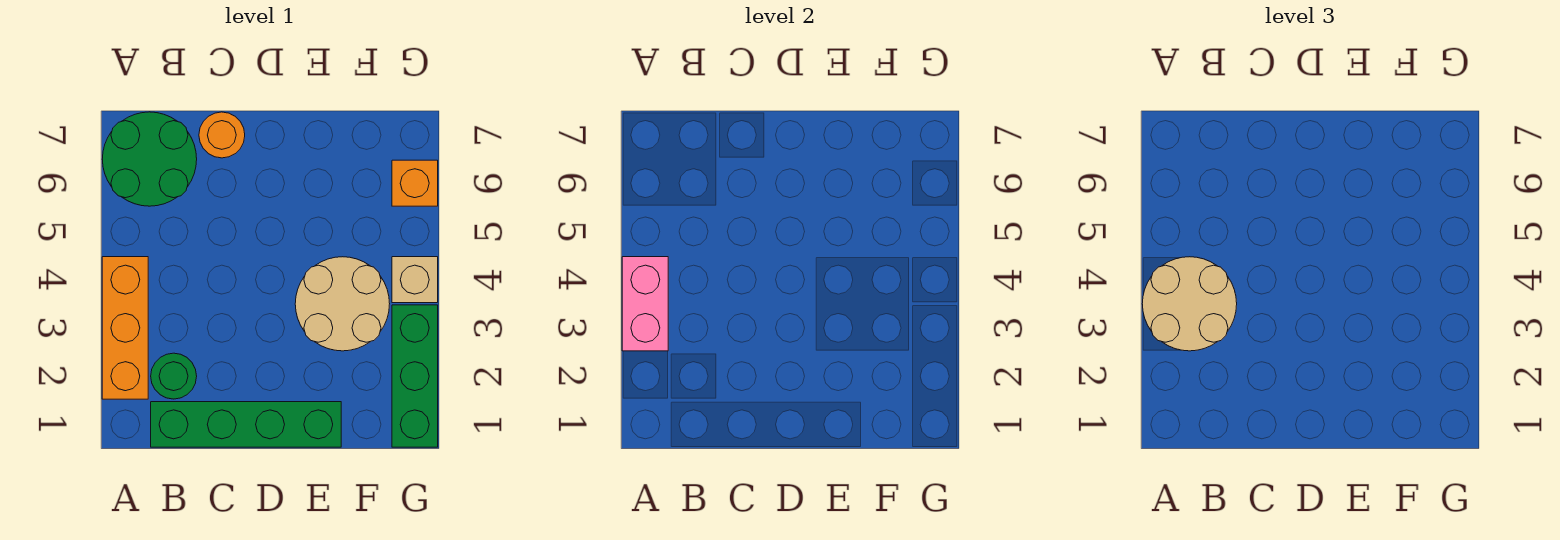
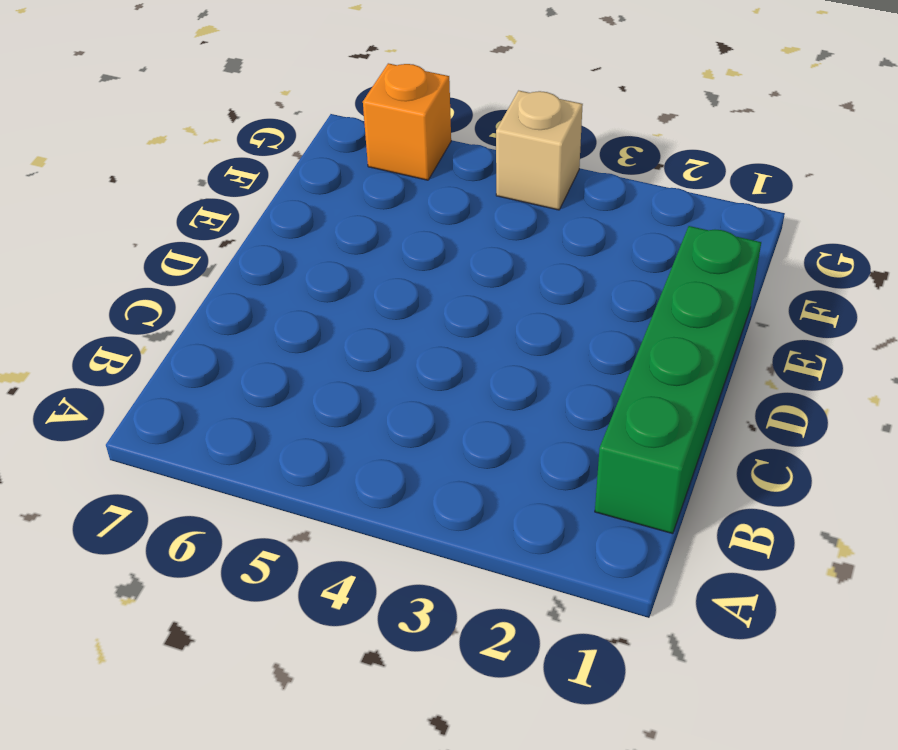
none -> orange brick A2:A4 level 1
none -> green round brick A6:B7 level 1

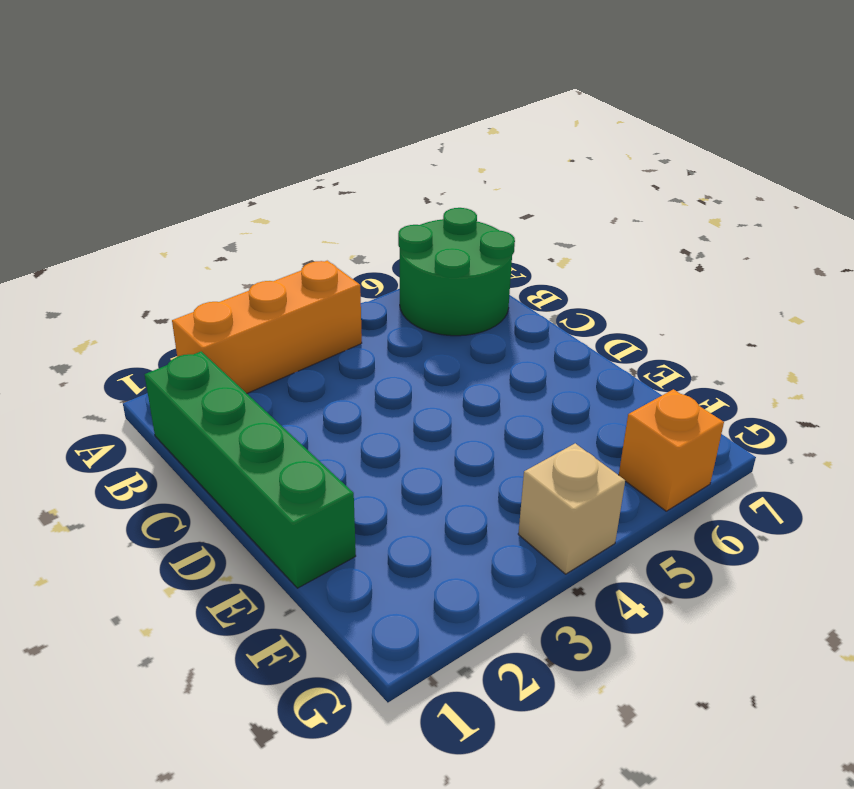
none -> green round brick B2 level 1
none -> orange round brick C7 level 1

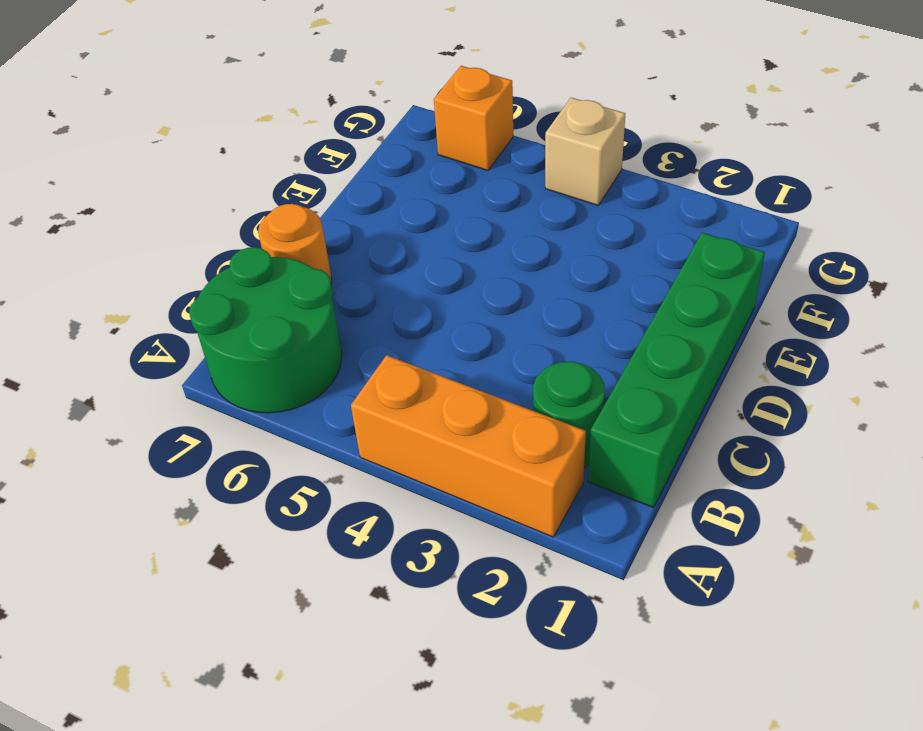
none -> tan round brick E3:F4 level 1
none -> green brick G1:G3 level 1

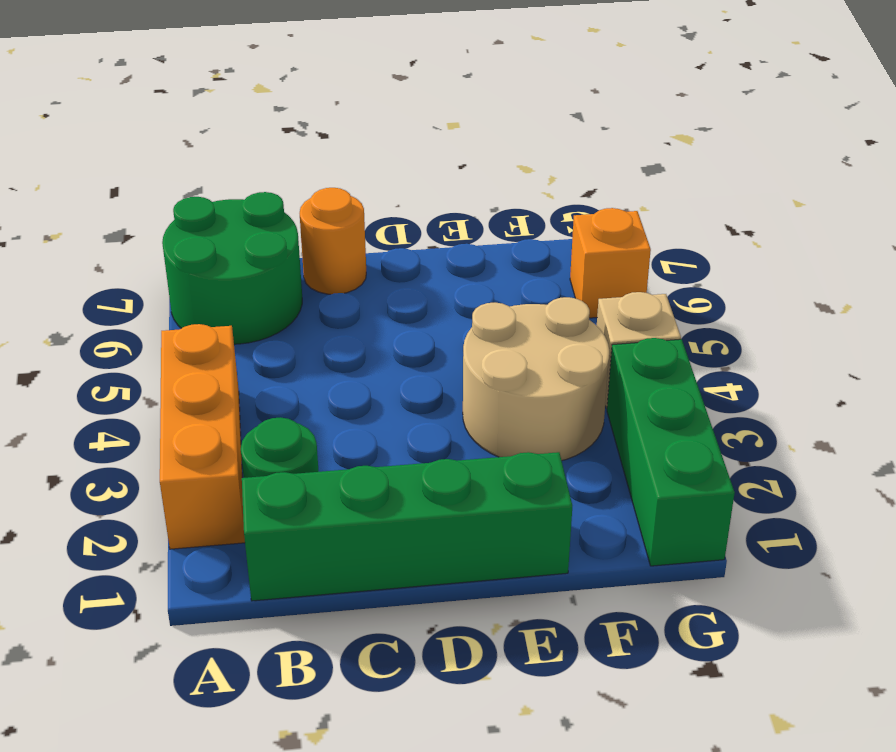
none -> pink brick A3:A4 level 2
none -> tan round brick A3:B4 level 3

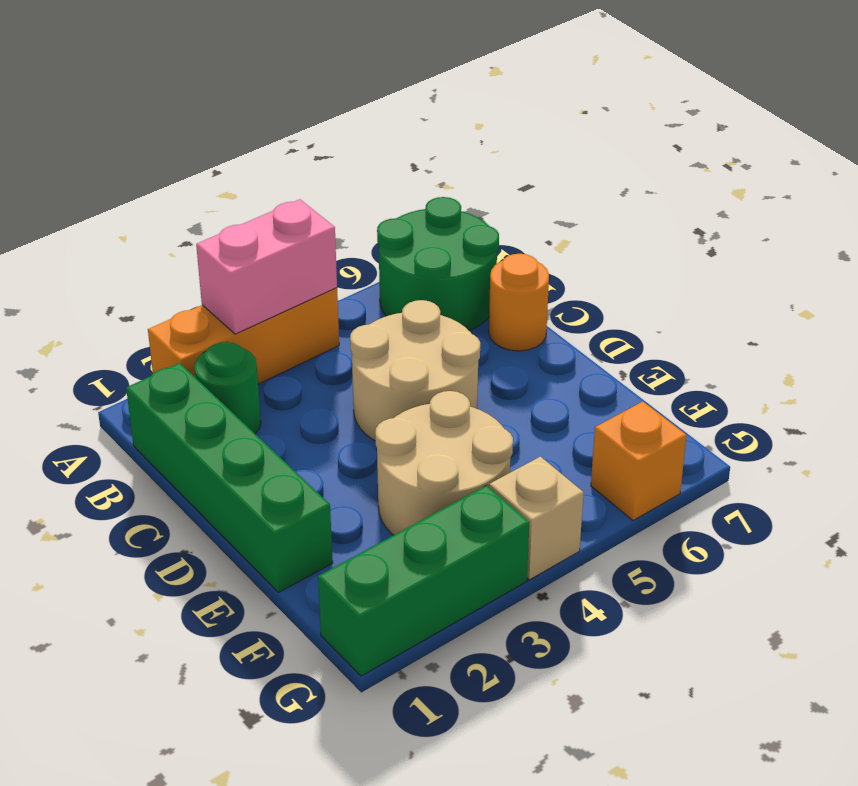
tan round brick C4:D5 level 1 -> tan round brick A3:B4 level 3

